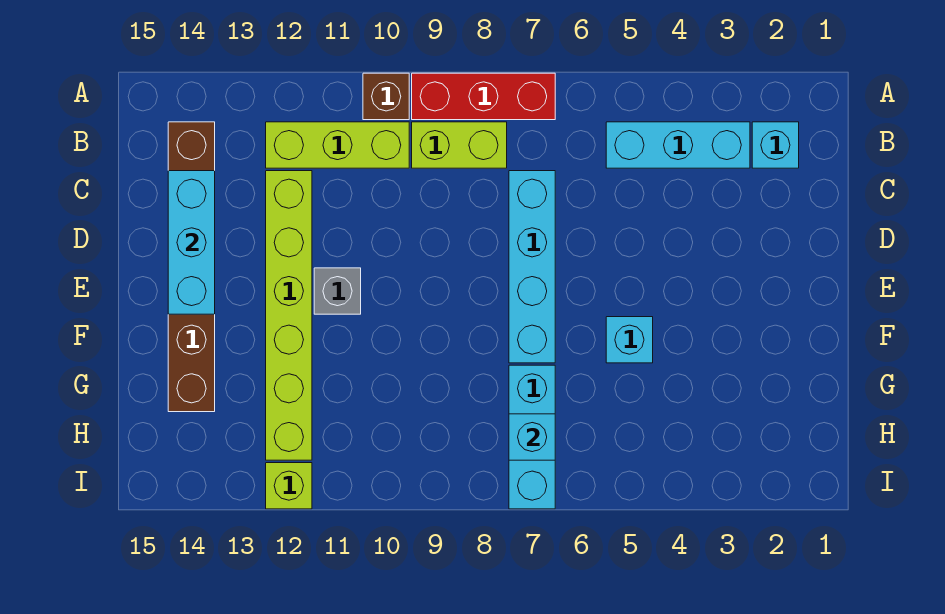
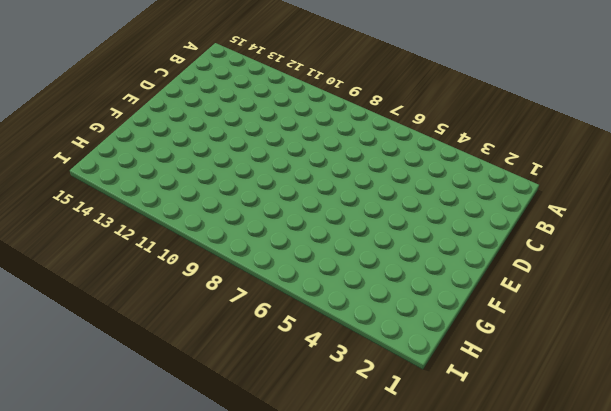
none -> red brick A7:A9 level 1
none -> brown brick A10 level 1
none -> cyan brick B2 level 1

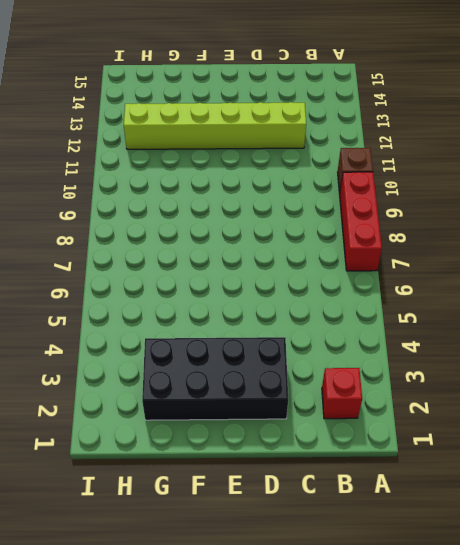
red brick B2 level 1 -> cyan brick B2 level 1
black brick D2:G3 level 1 -> none
none -> cyan brick B3:B5 level 1
none -> lime brick B8:B9 level 1
none -> lime brick B10:B12 level 1

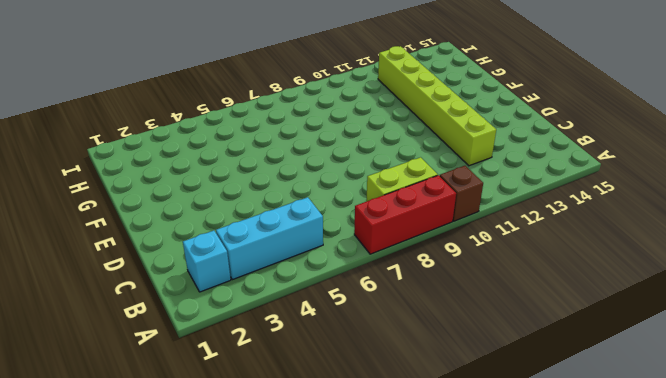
none -> lime brick B10:B12 level 1
none -> brown brick B14:G14 level 1
none -> cyan brick C7:F7 level 1

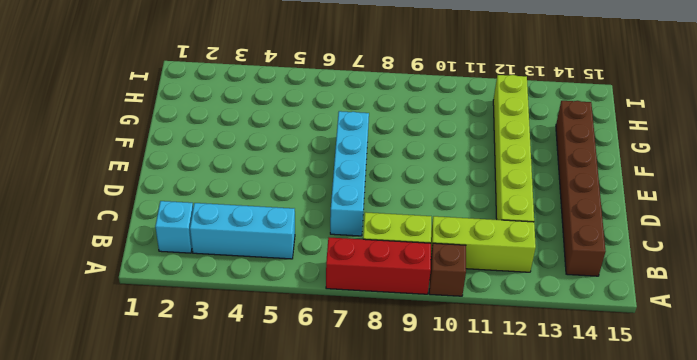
none -> grey brick E11 level 1
none -> cyan brick F5 level 1
none -> cyan brick G7:I7 level 1

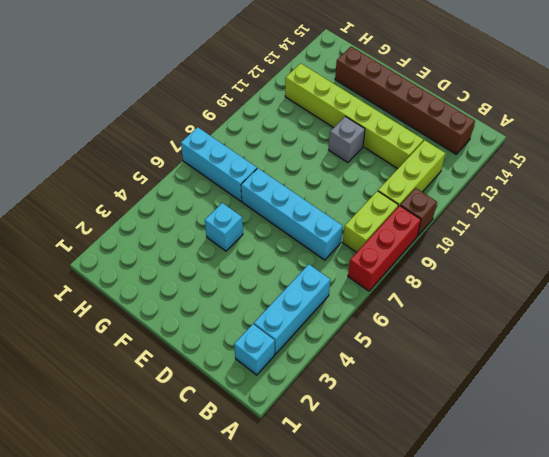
none -> lime brick I12 level 1
none -> cyan brick C14:E14 level 2
none -> cyan brick H7 level 2

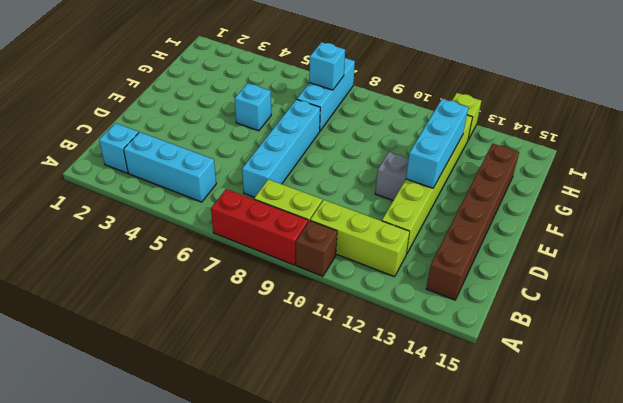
cyan brick E12:G12 level 2 -> cyan brick C14:E14 level 2

